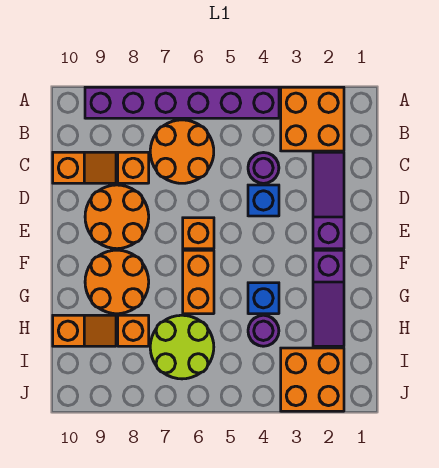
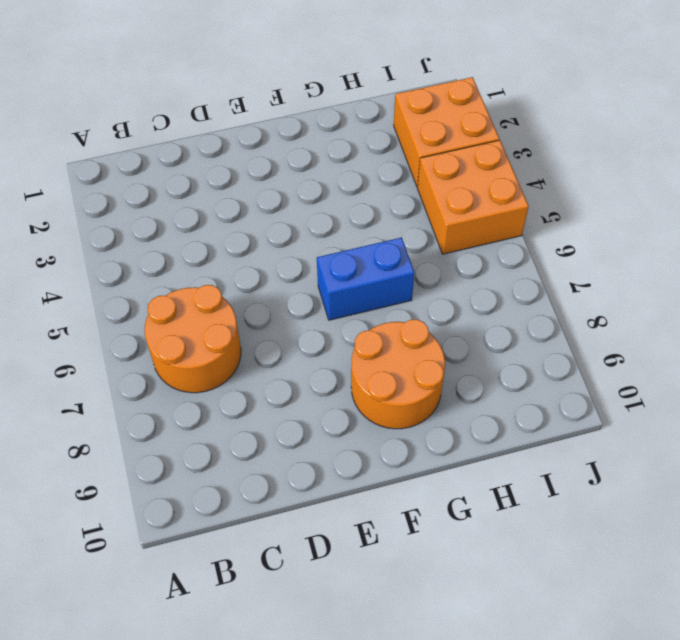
blue brick F6:G6 level 1 -> orange brick F6:G6 level 1
orange brick I4:J5 level 1 -> orange brick A2:B3 level 1
none -> purple brick A4:A9 level 1
none -> purple slope C2:E2 level 1 top E
none -> purple round brick C4 level 1

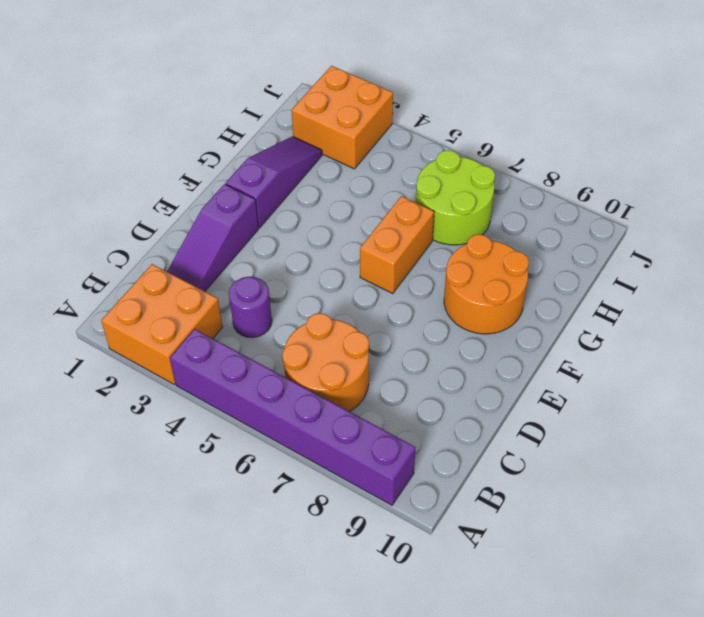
none -> orange brick C8 level 1
none -> orange slope C9:C10 level 1 top 10
none -> blue brick D4 level 1

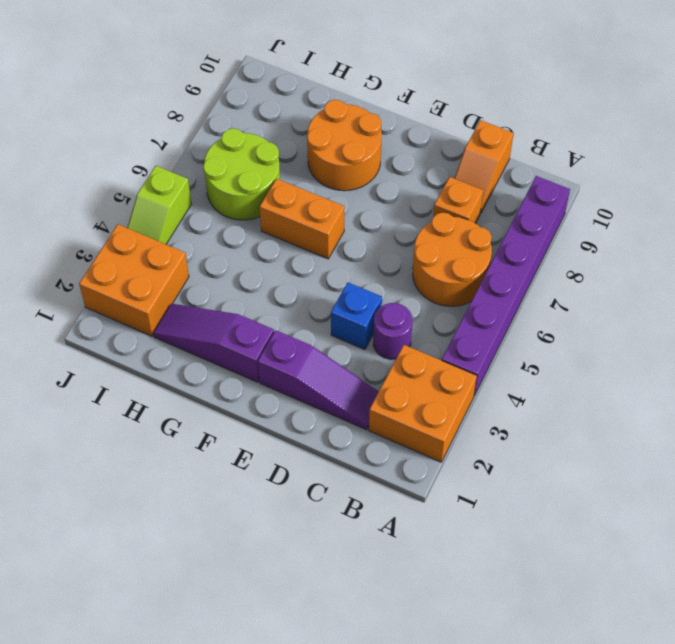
lime slope J4:J5 level 1 top 5 -> none
none -> orange round brick D8:E9 level 1
none -> orange brick E6 level 1
none -> blue brick G4 level 1

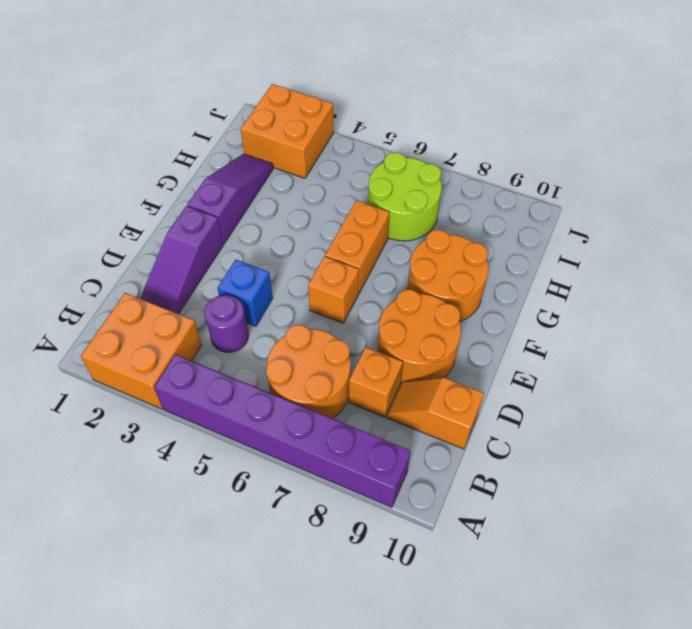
none -> blue brick G4 level 1
none -> purple round brick H4 level 1
none -> orange brick H8 level 1

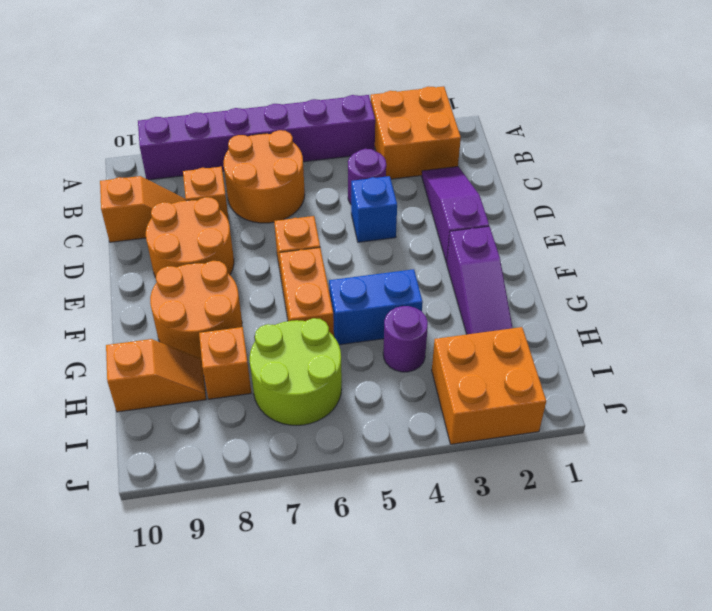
blue brick G4:G5 level 1 -> blue brick G4 level 1

